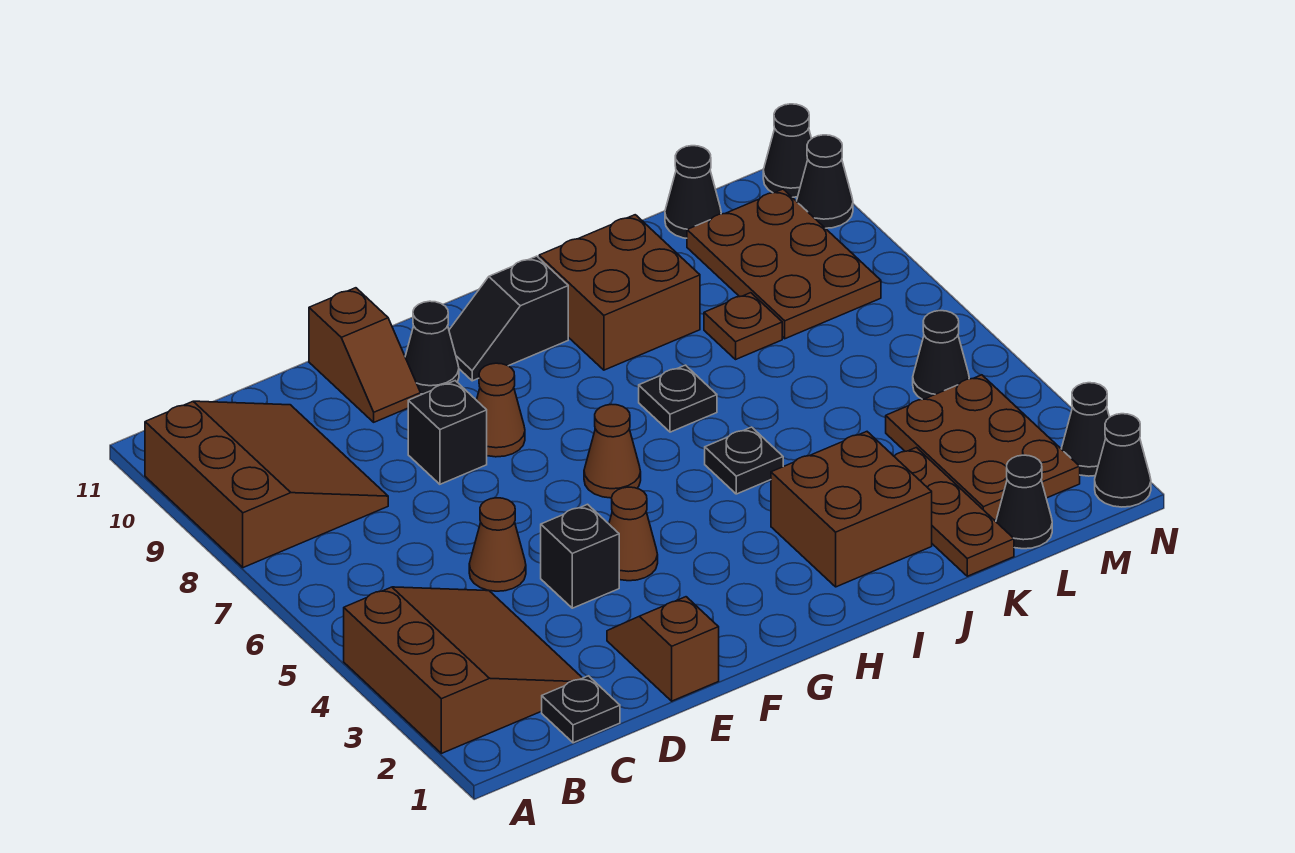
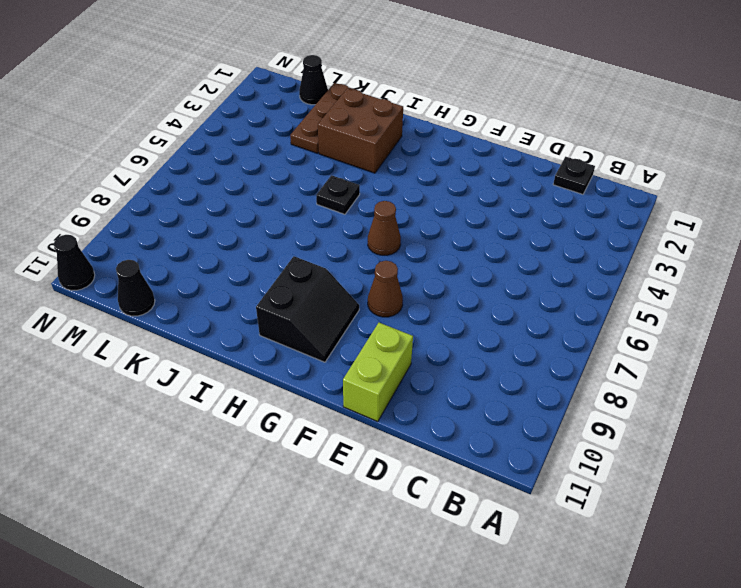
lime brick E10:E11 level 1 -> brown slope E10:E11 level 1 top 11
black slope G9:H10 level 1 top H -> black slope G10:H10 level 1 top H
none -> brown slope A2:C4 level 1 top A
none -> brown slope A8:C10 level 1 top A
none -> brown cone D5 level 1

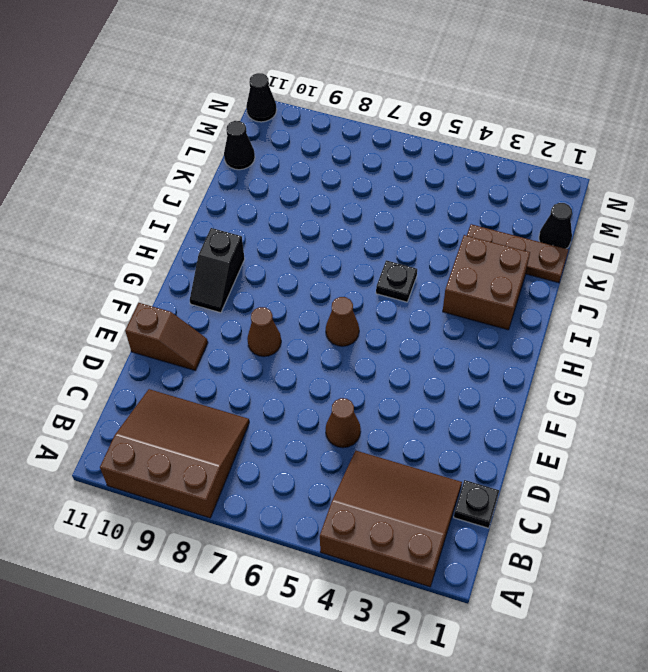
none -> brown slope E1:E2 level 1 top 1
none -> black brick E4 level 1
none -> black brick E8 level 1

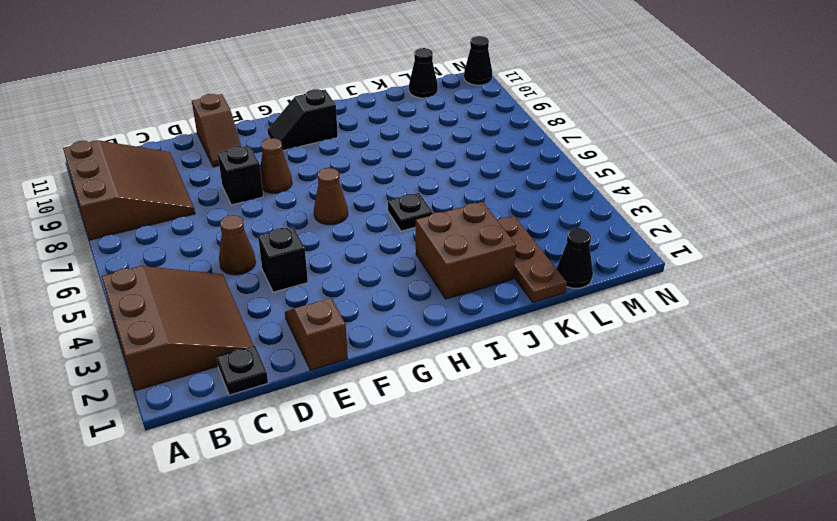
none -> brown cone F4 level 1
none -> black cone F10 level 1
none -> black plate I7 level 1

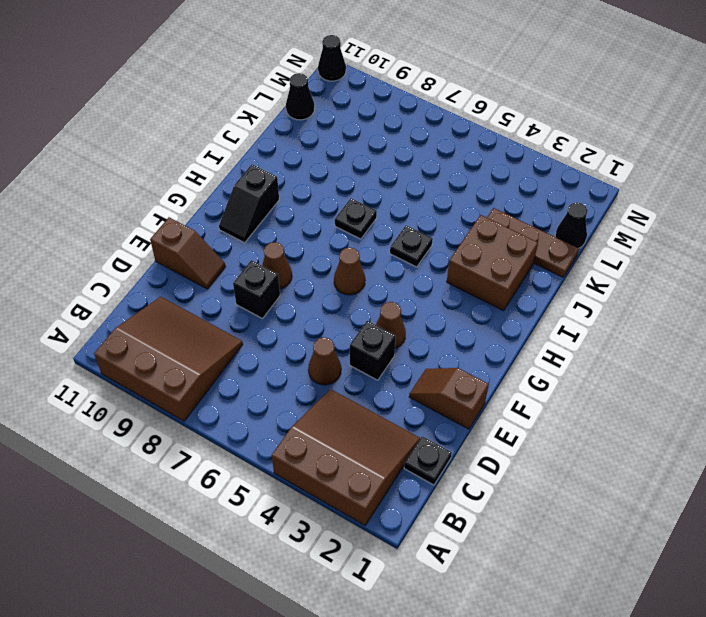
none -> black cone F10 level 1
none -> brown brick I9:J10 level 1
none -> brown plate K8 level 1

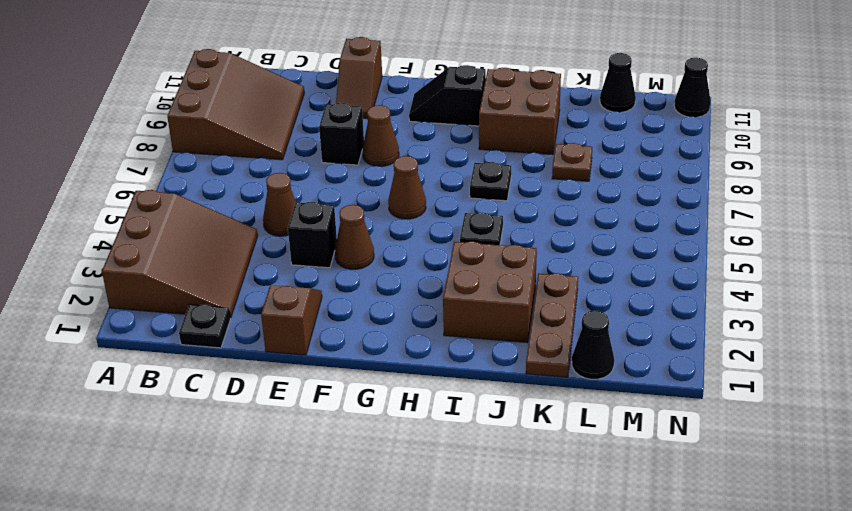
none -> black cone F10 level 1
none -> brown plate L2:M4 level 1
none -> brown plate L8:M10 level 1

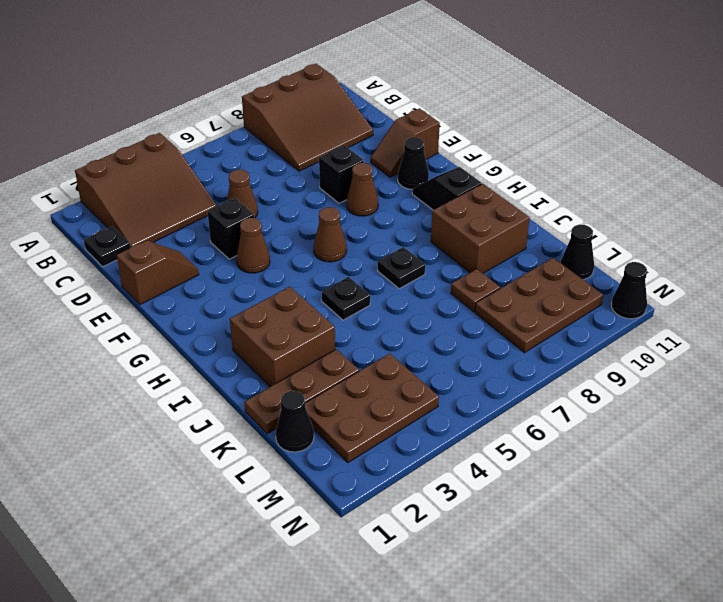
none -> black cone M5 level 1
none -> black cone N1 level 1
none -> black cone N2 level 1

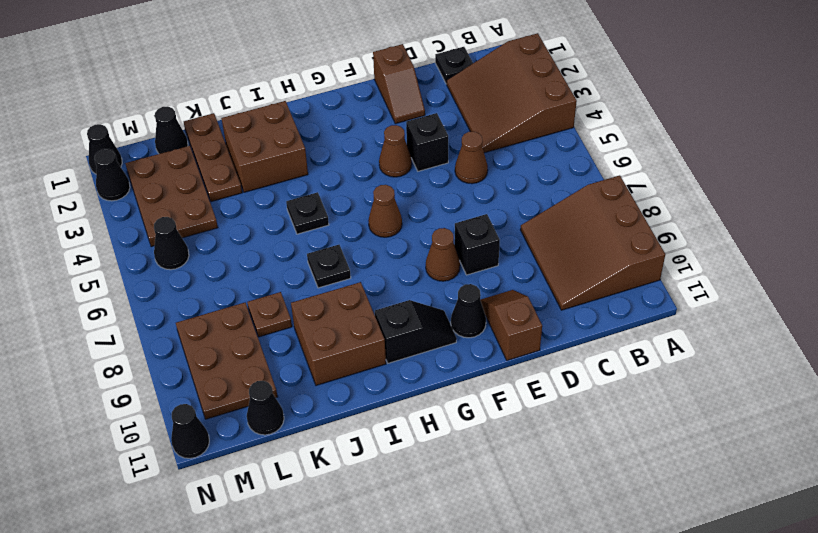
none -> black cone N10 level 1

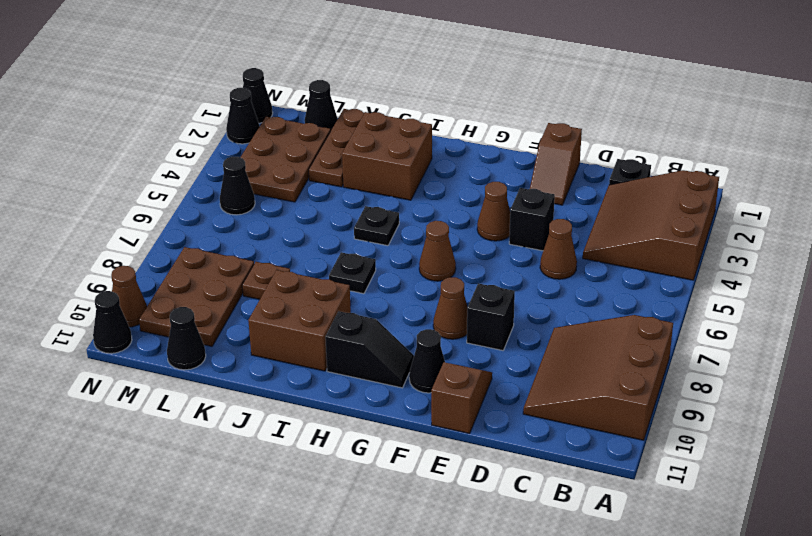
brown cone N10 level 1 -> black cone N10 level 1

